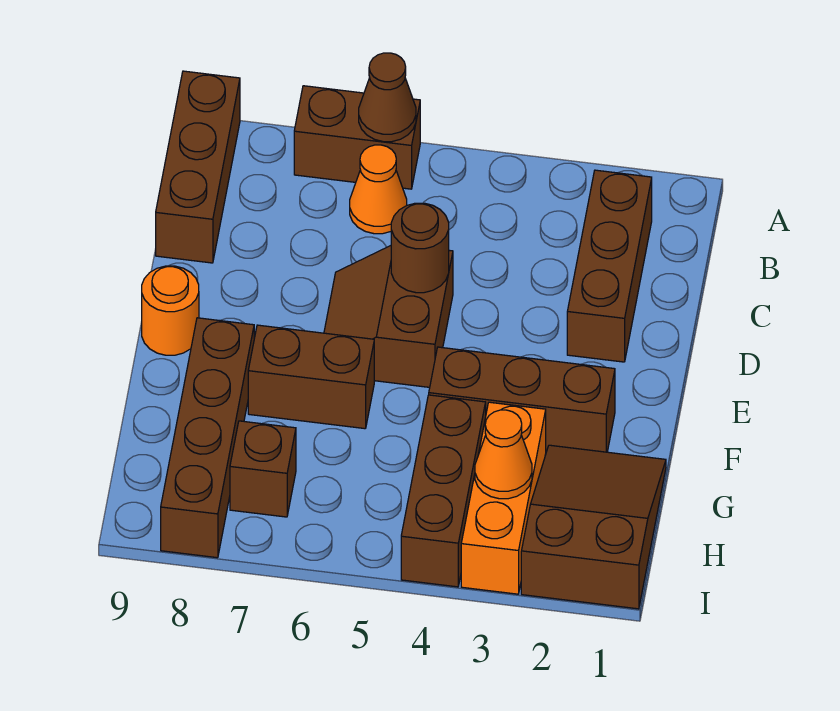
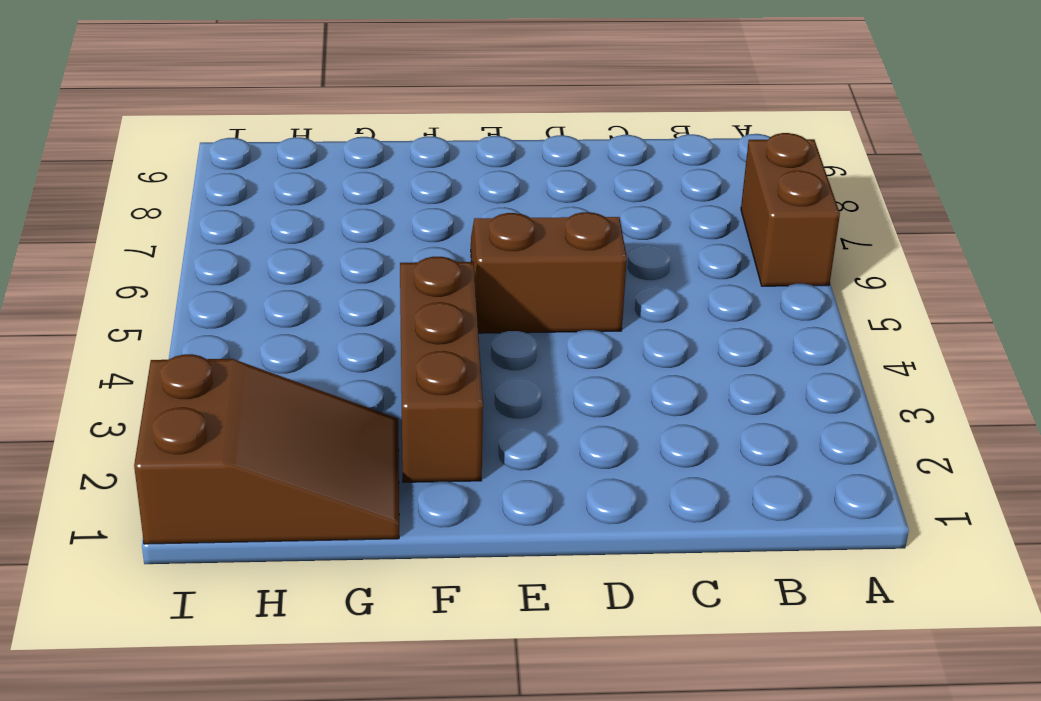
none -> brown brick A9:C9 level 1
none -> brown brick B2:D2 level 1
none -> orange cone B6 level 1

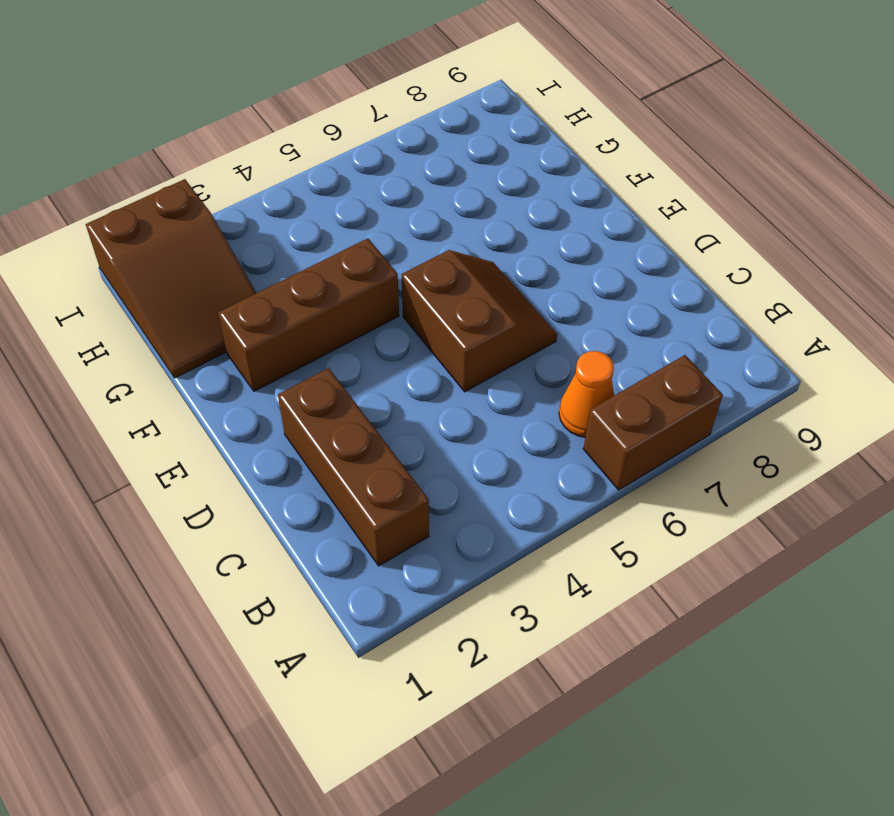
none -> brown brick A9:C9 level 1
none -> orange round brick E9 level 1
none -> brown brick F6:F7 level 1

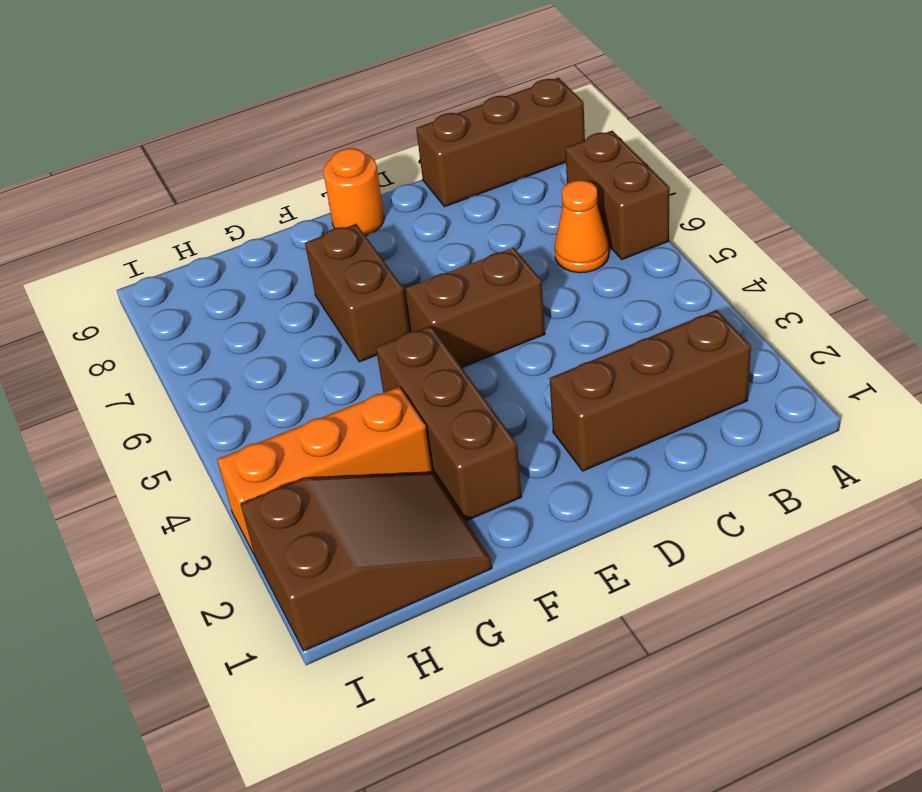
none -> brown brick F8:I8 level 1
none -> brown brick G4:I4 level 1
none -> brown brick H7 level 1

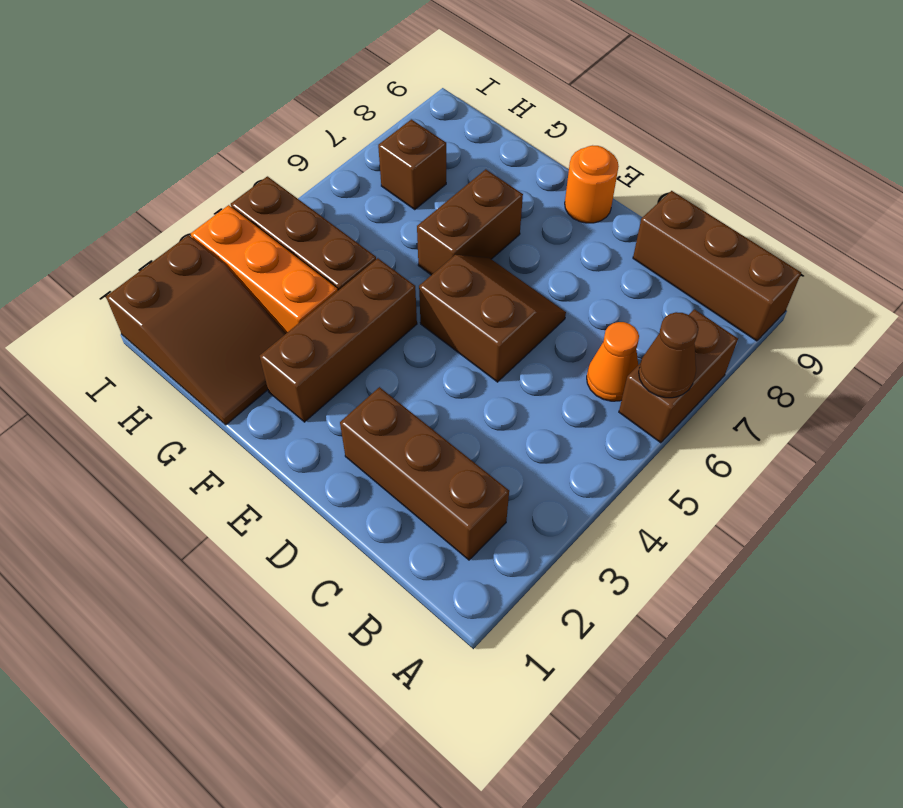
none -> brown brick F8:I8 level 1
none -> brown round brick D5 level 2
none -> orange cone H3 level 2

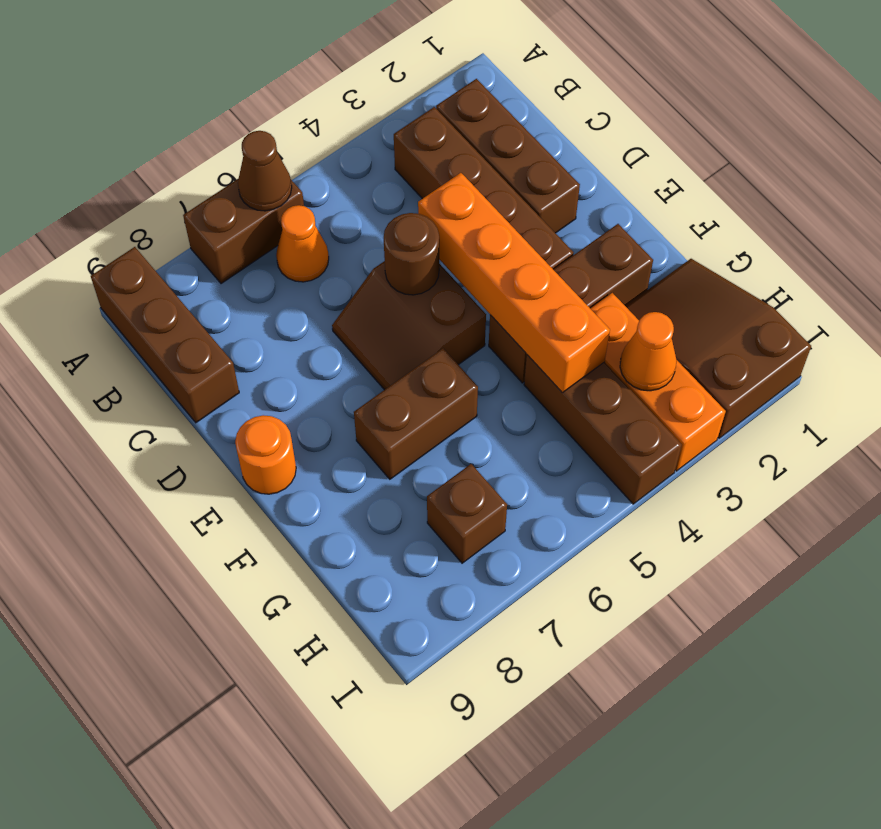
brown brick B3:E3 level 1 -> brown brick F8:I8 level 1
orange brick D4:G4 level 2 -> none

